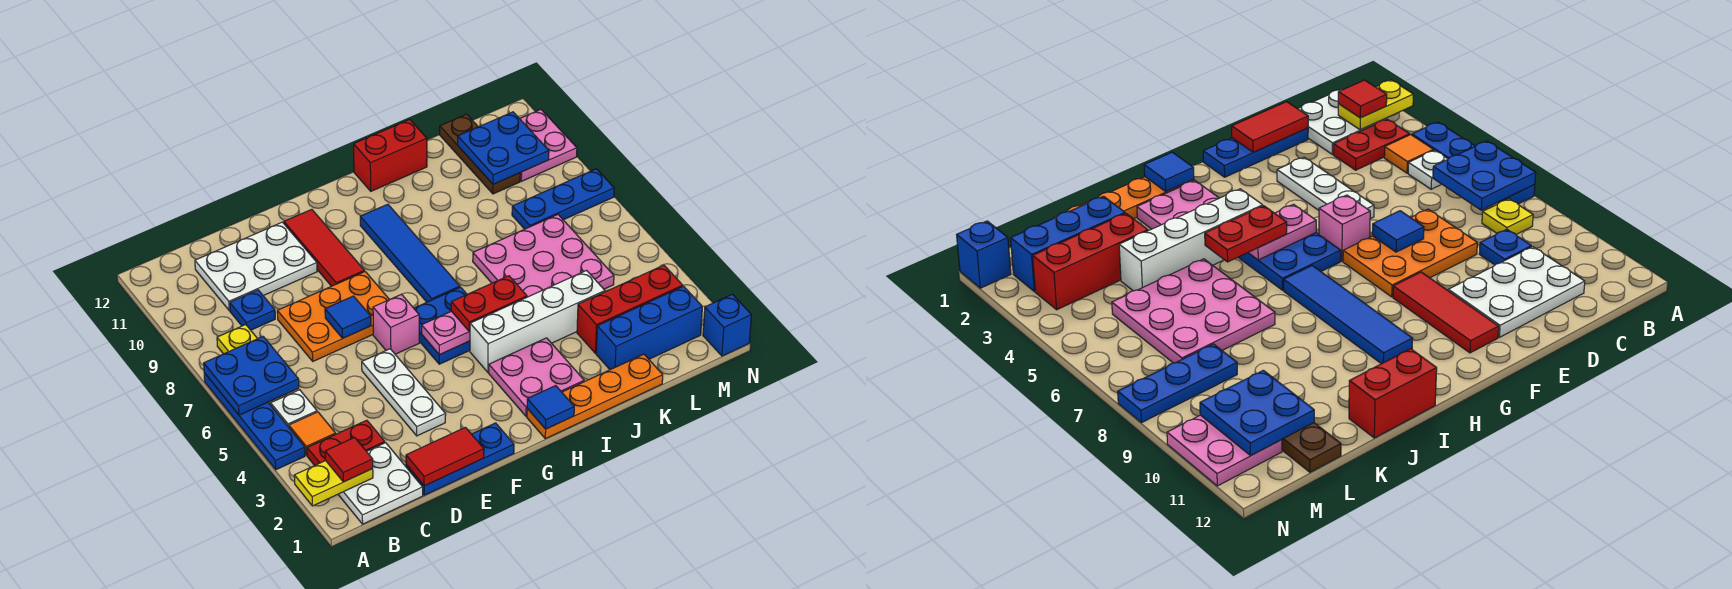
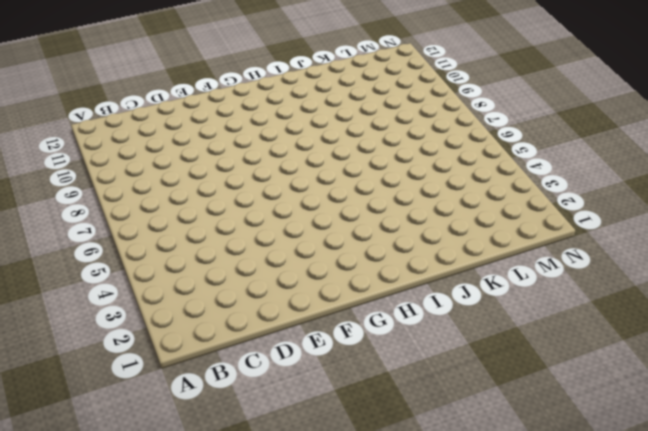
none -> blue plate A4:A7 level 1
none -> white plate B1:C2 level 1
none -> red plate B3:C3 level 1
none -> orange tile B4 level 1

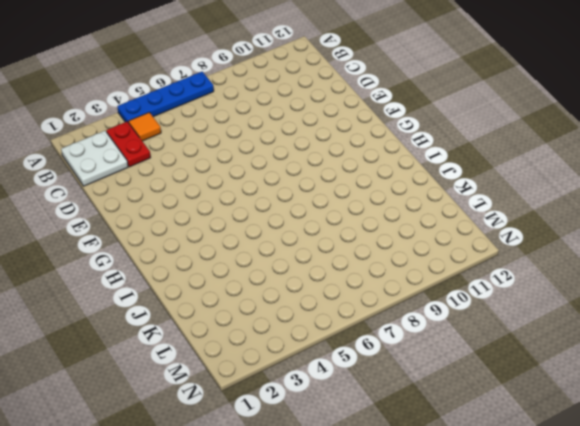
none -> white plate B5 level 1
none -> yellow plate B8 level 1
none -> blue plate C9 level 1
none -> white plate C10:E11 level 1

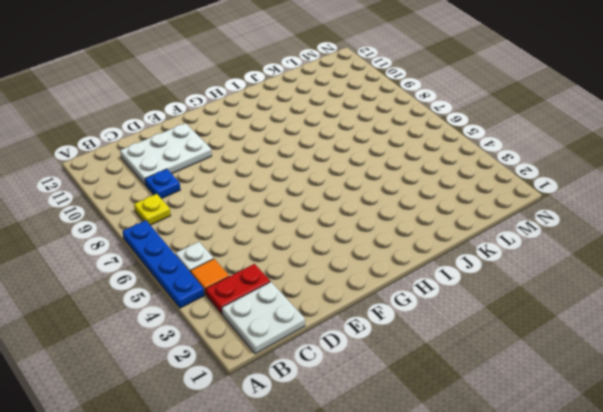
none -> blue plate D1:F1 level 1
none -> orange plate D7:F8 level 1
none -> white plate E3:E5 level 1
none -> pink brick F6 level 1

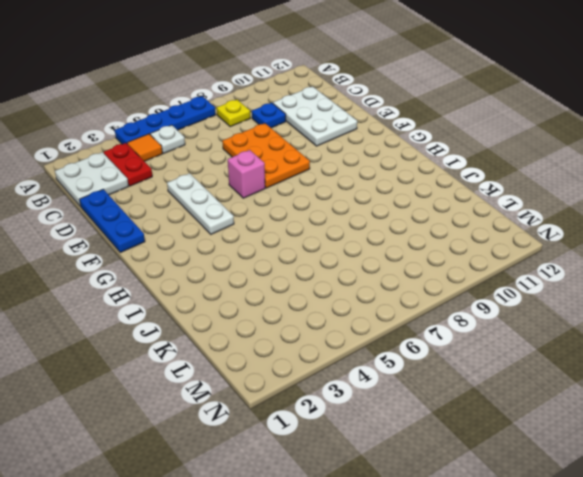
white plate E4:G4 level 1 -> white plate E3:E5 level 1
none -> red tile F9:F11 level 1
none -> blue plate G5:H6 level 1
none -> orange plate H1:K1 level 1
none -> pink plate H2:I3 level 1

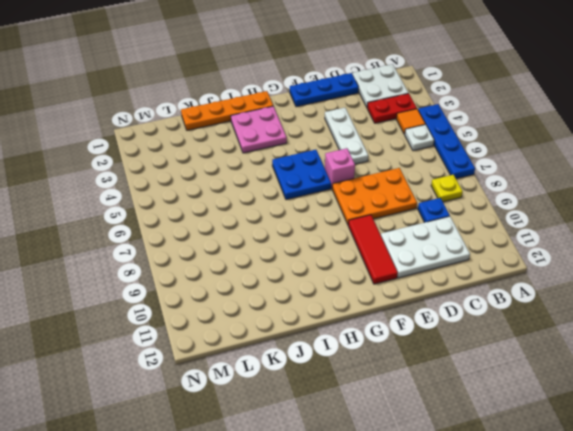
none -> white brick H4:K4 level 1
none -> blue tile H7:H10 level 1
none -> red brick I12:J12 level 1
none -> pink plate J5:L7 level 1

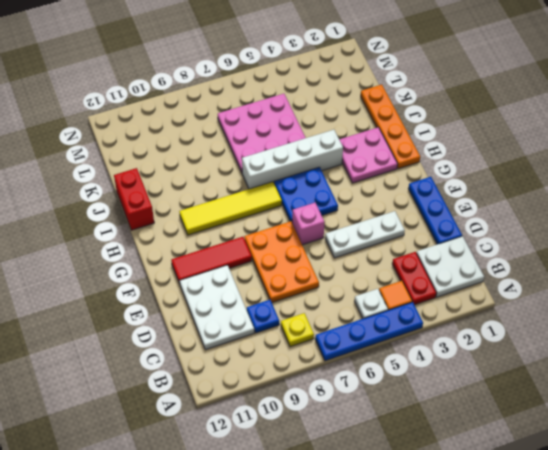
yellow tile H7:H10 level 1 -> blue tile H7:H10 level 1
white brick I4:I7 level 1 -> white brick H4:K4 level 1
none -> blue brick K2:M2 level 1
none -> red brick K3:M3 level 1
none -> blue plate L8:N8 level 1
none -> brown plate L10:L12 level 1

